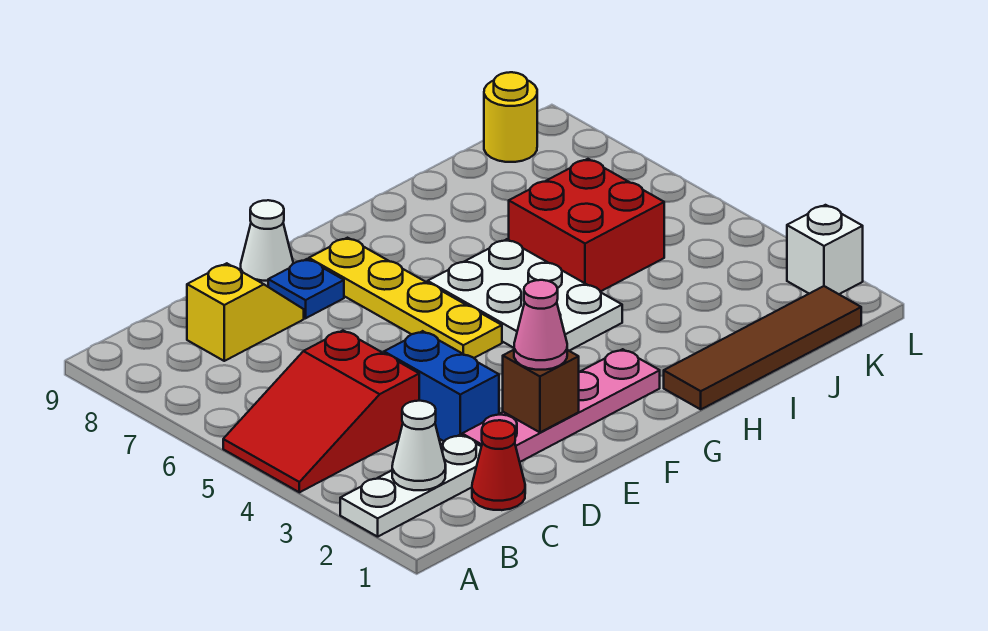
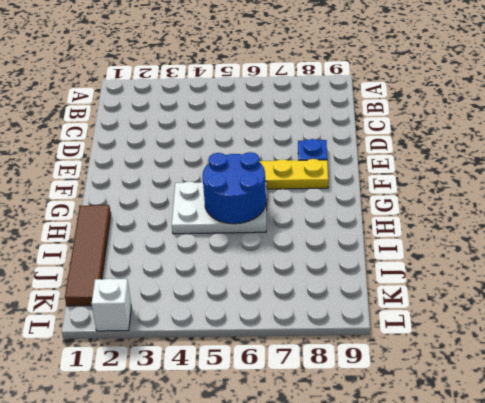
blue round brick G5:H6 level 2 -> none
none -> white plate A2:C2 level 1
none -> red slope A4:C5 level 1 top C
none -> red cone C1 level 1

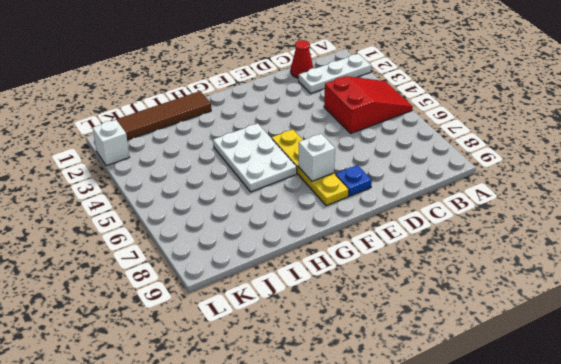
white brick F7 level 2 -> none
none -> yellow slope C8:D8 level 1 top C
none -> pink plate D2:G2 level 1
none -> blue brick D3:D4 level 1

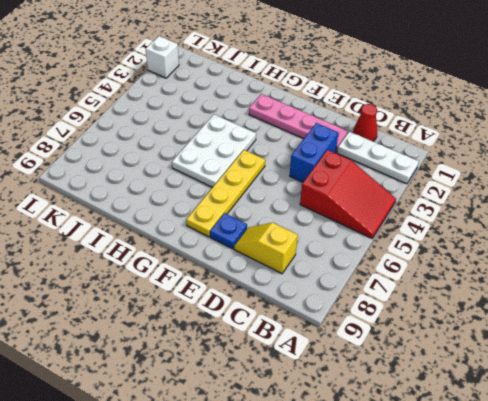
none -> white cone E9 level 1
none -> brown tile H1:K1 level 1
none -> red brick I5:J6 level 1

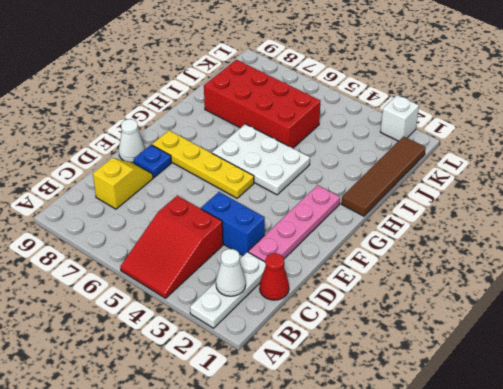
red brick I5:J8 level 1 -> red brick I5:J6 level 1
none -> yellow round brick K9 level 1
none -> brown brick E2 level 2
none -> pink cone E2 level 3

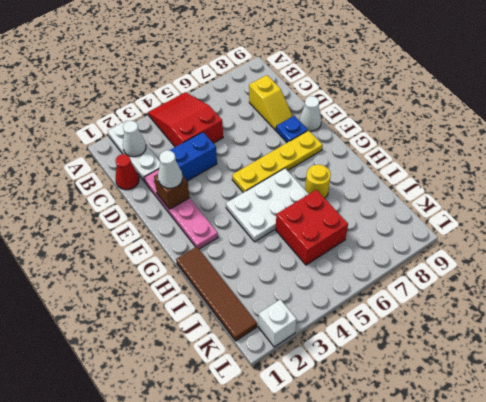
white cone E2 level 3 -> pink cone E2 level 3
yellow round brick H7 level 1 -> yellow round brick K9 level 1

